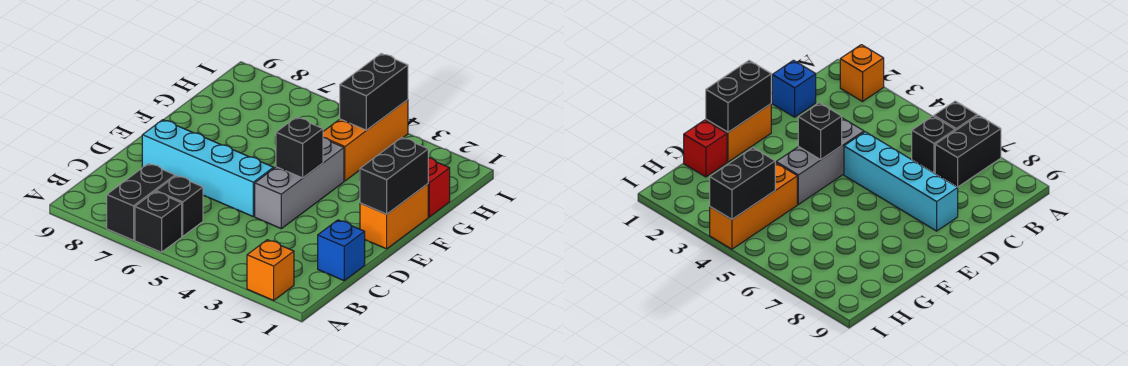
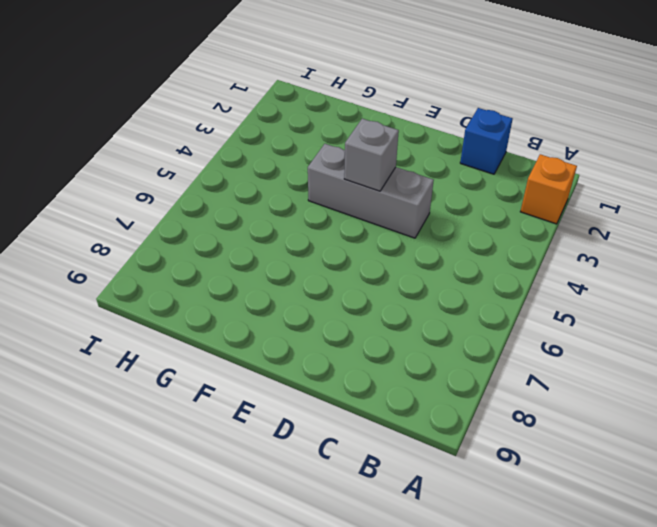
grey brick E4 level 2 -> black brick E4 level 2
none -> black brick A6 level 1
none -> black brick A7:B7 level 1
none -> black brick B6 level 1

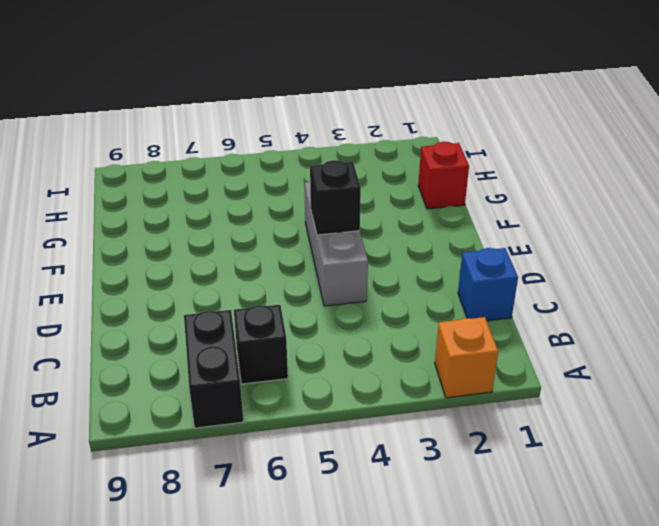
none -> black brick A6 level 1
none -> cyan brick D5:D8 level 1
none -> orange brick E1:F1 level 1

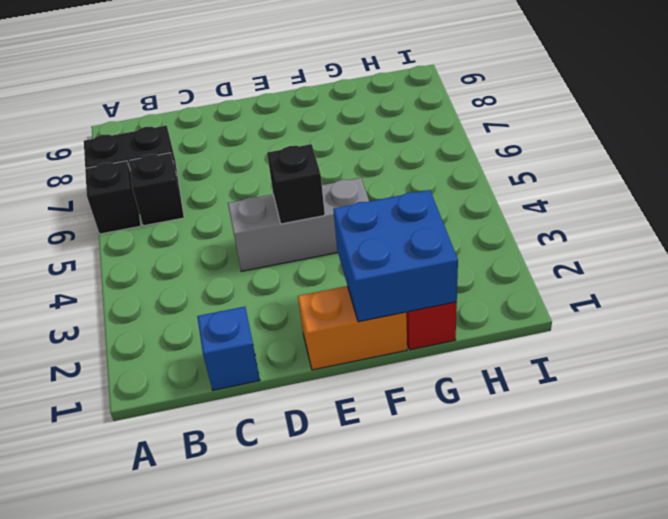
blue brick F1:G2 level 2 -> black brick E1:F1 level 2
none -> orange brick A2 level 1
none -> cyan brick D5:D8 level 1
none -> orange brick G4:I4 level 1

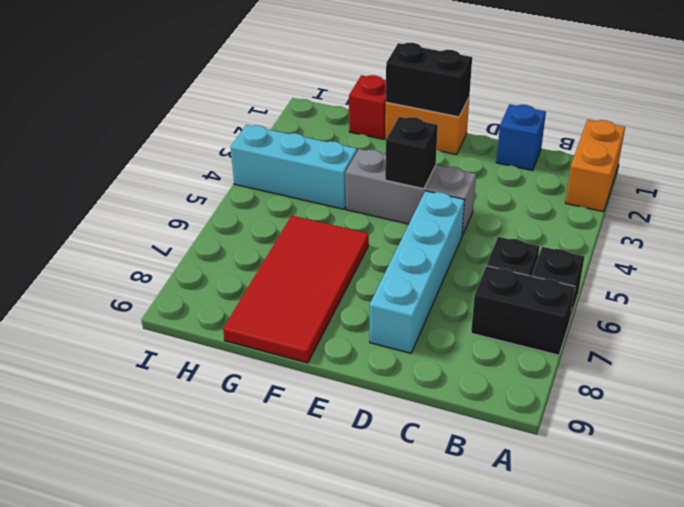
orange brick A1:A2 level 1 -> orange brick A2 level 1
red tile F6:G9 level 1 -> none
cyan brick G4:I4 level 1 -> orange brick G4:I4 level 1
none -> black brick H4:I4 level 2

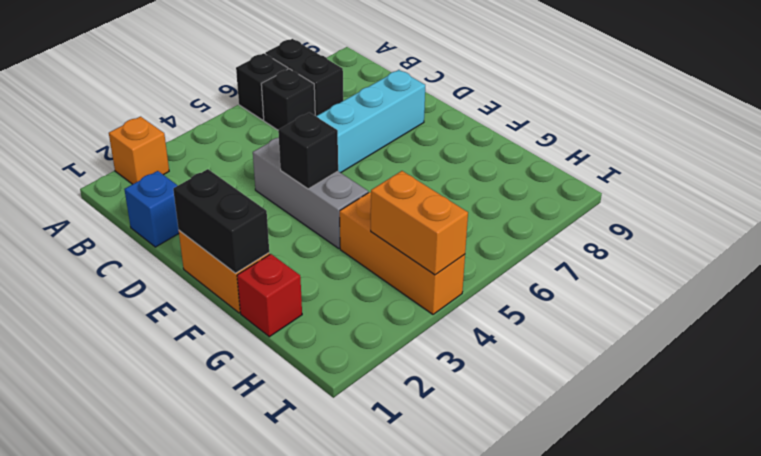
orange brick H4:I4 level 2 -> black brick H4:I4 level 2

